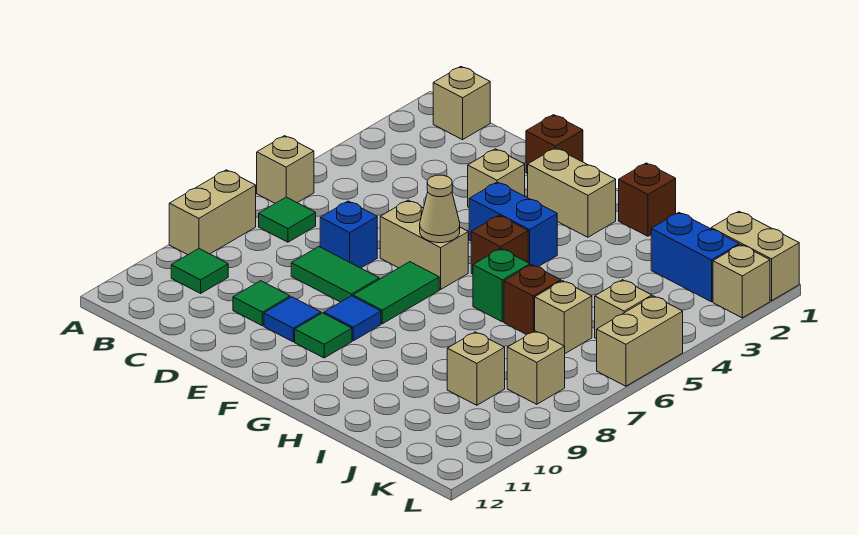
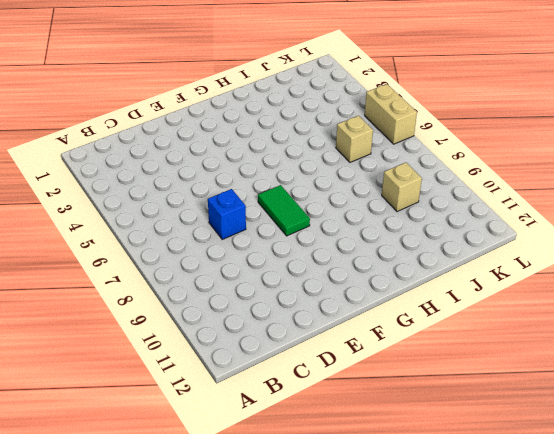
none -> tan brick A6 level 1
none -> tan brick A8:A9 level 1
none -> tan brick B1 level 1
none -> green tile B7 level 1

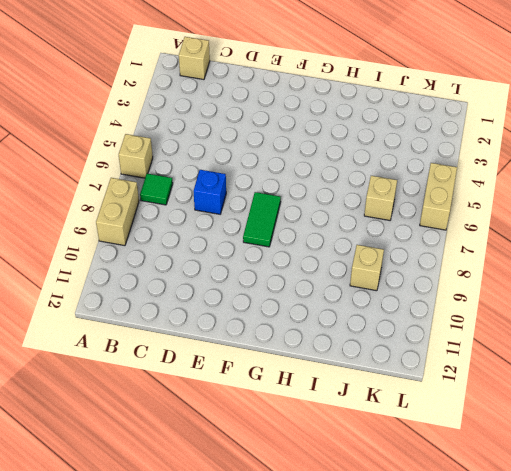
none -> green tile B10 level 1
none -> green tile D8:E8 level 1
none -> green tile D10 level 1
none -> brown brick E1 level 1

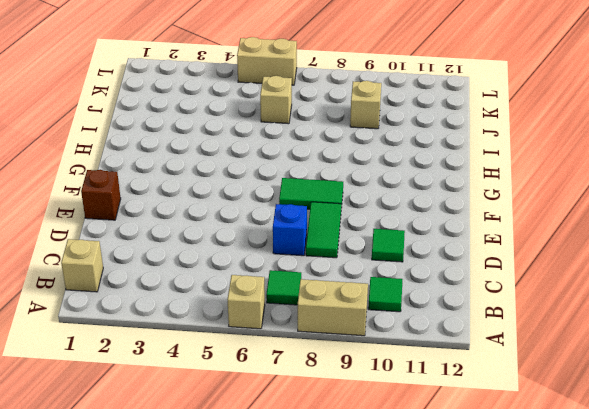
none -> tan brick E3 level 1
none -> tan brick E6:F6 level 1
none -> blue tile E10 level 1
none -> tan brick F2:G2 level 1

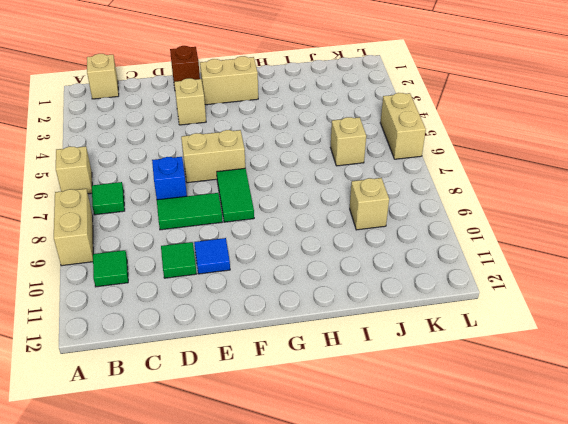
none -> blue brick F4:G4 level 1
none -> blue tile F9 level 1
none -> green tile F10 level 1
none -> brown brick G5 level 1

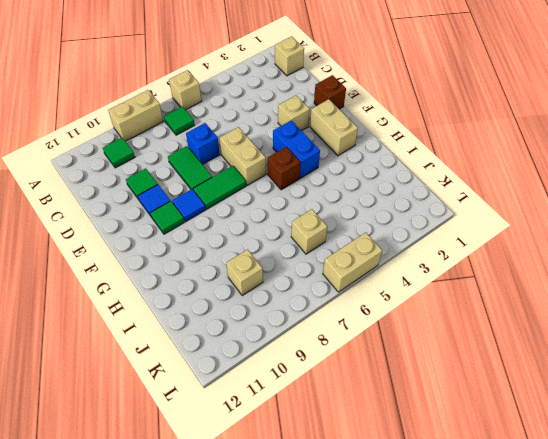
none -> brown brick H1 level 1
none -> green brick H6 level 1
none -> brown brick I6 level 1
none -> blue brick J2:K2 level 1

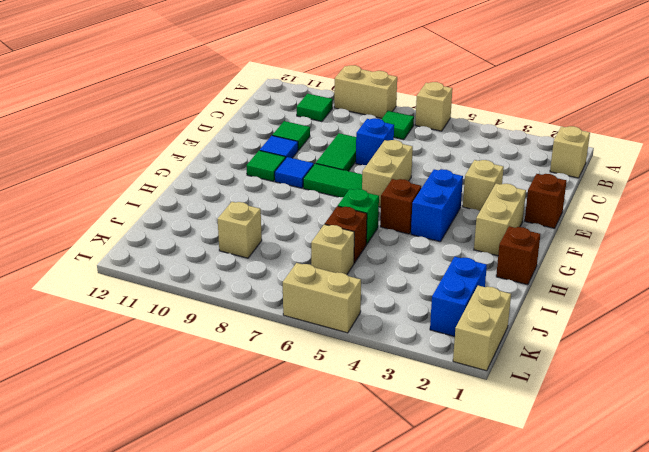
none -> tan brick K5 level 1
none -> tan brick K8 level 1
none -> tan brick L2 level 1
none -> tan cone F6 level 2

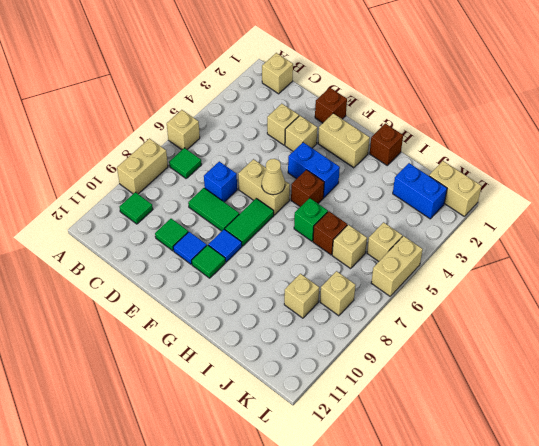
tan brick D3 level 1 -> tan brick L2 level 1

